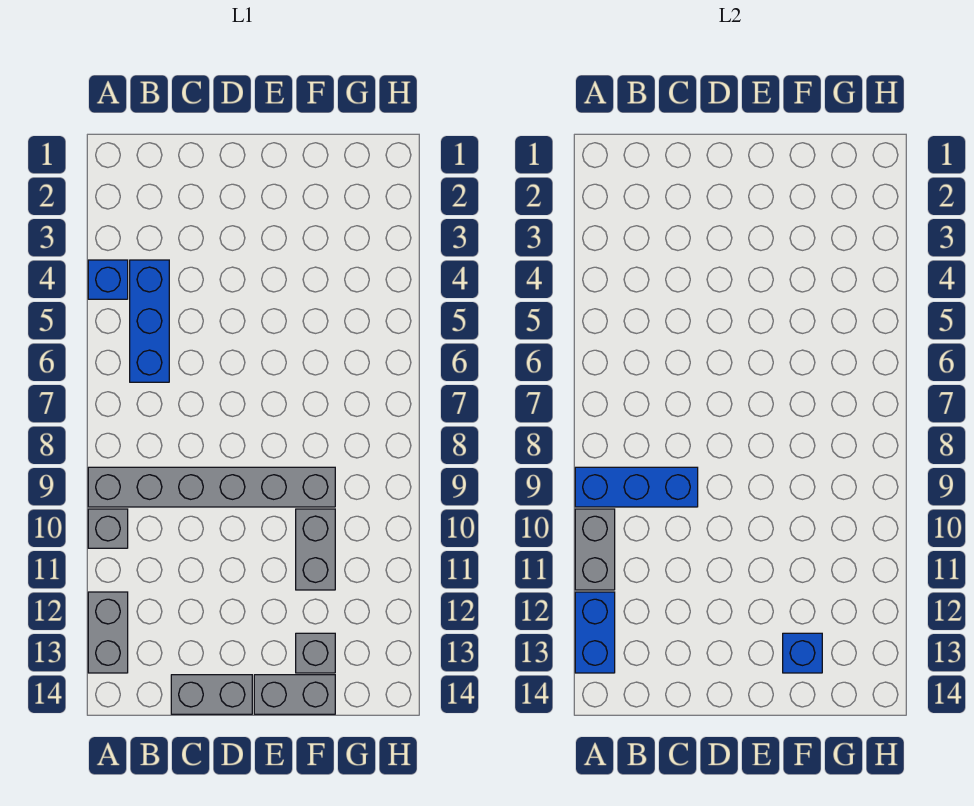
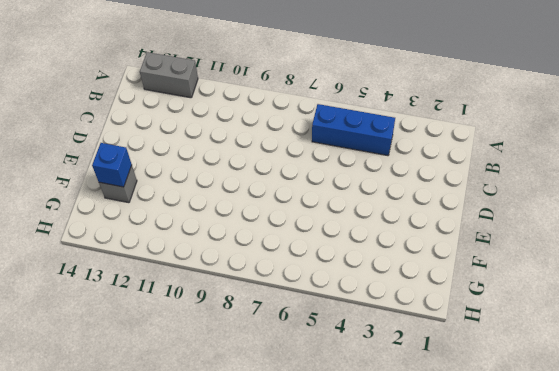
none -> blue brick A4 level 1
none -> grey brick A9:F9 level 1
none -> grey brick A10 level 1

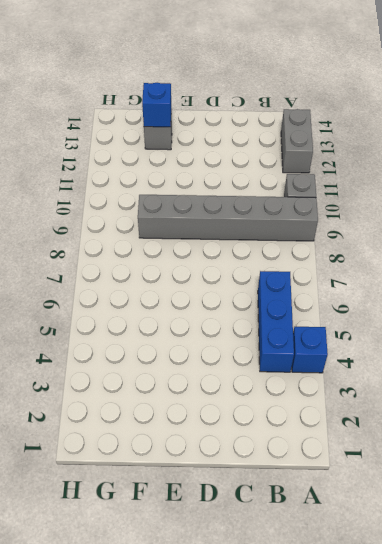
none -> grey brick C14:D14 level 1
none -> grey brick E14:F14 level 1
none -> grey brick F10:F11 level 1

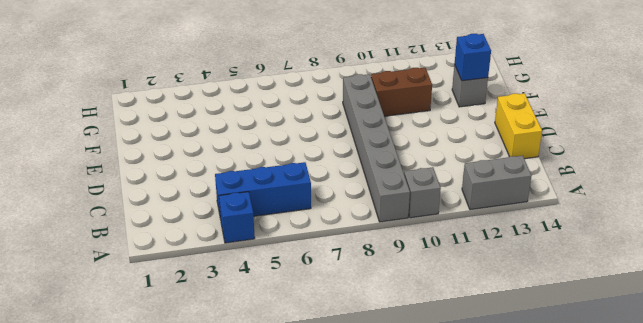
yellow brick C14:D14 level 1 -> grey brick C14:D14 level 1
brown brick F10:F11 level 1 -> grey brick F10:F11 level 1
none -> grey brick E14:F14 level 1
none -> blue brick A9:C9 level 2
none -> grey brick A10:A11 level 2

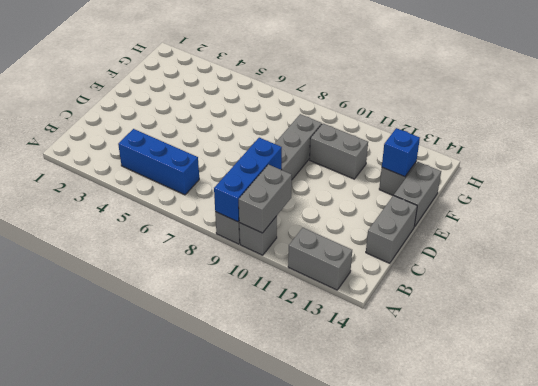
grey brick A10:B10 level 2 -> grey brick A10:A11 level 2
none -> blue brick A4 level 1
none -> blue brick A12:A13 level 2

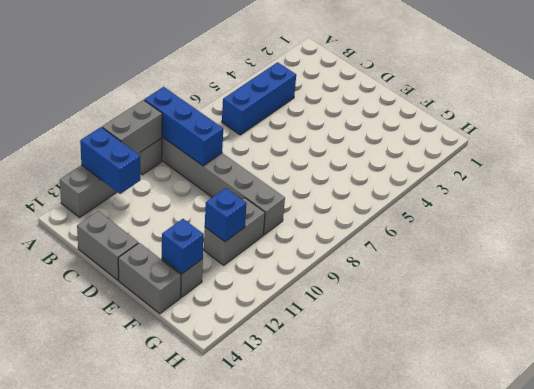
blue brick A12:B12 level 2 -> blue brick A12:A13 level 2
blue brick F11 level 2 -> blue brick A4 level 1

